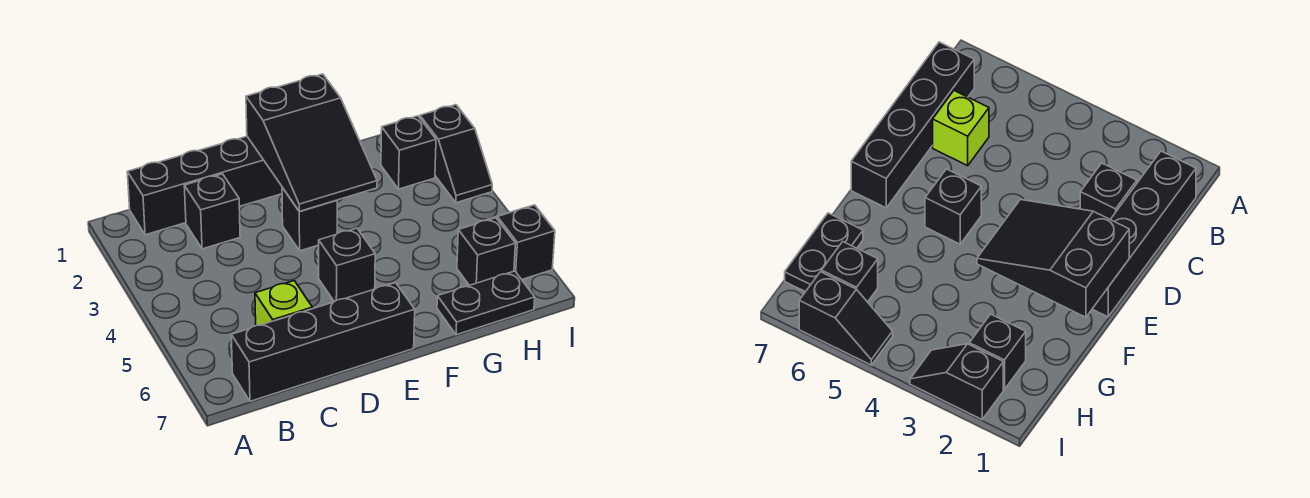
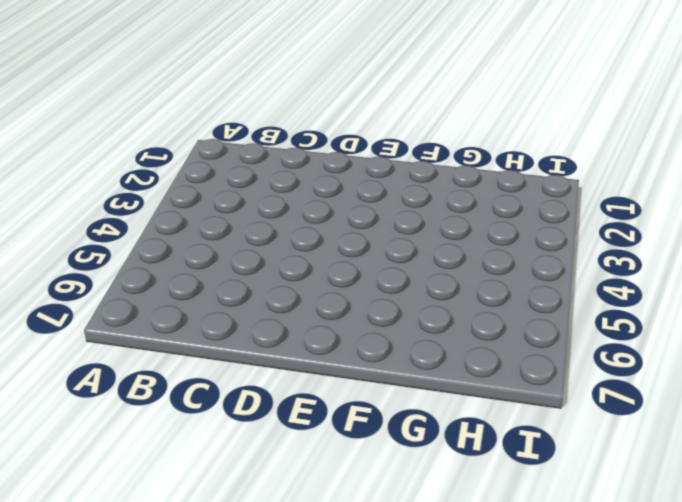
none -> black brick B1:E1 level 1
none -> black brick B7:E7 level 1
none -> black brick C2 level 1

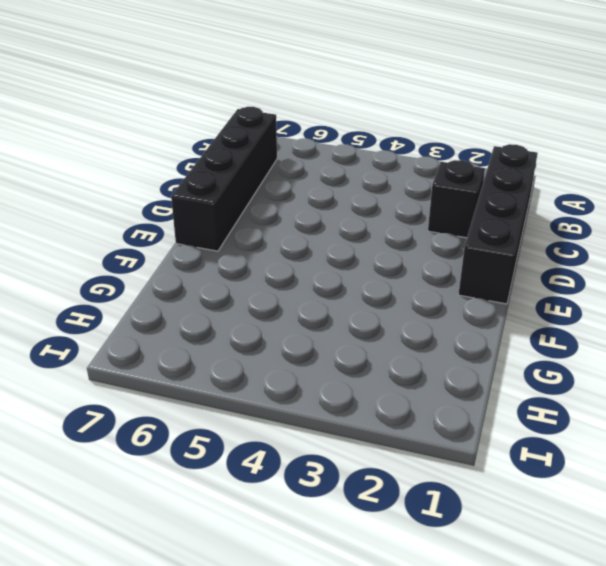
none -> lime brick C6 level 1
none -> black brick E3 level 1
none -> black brick E5 level 1

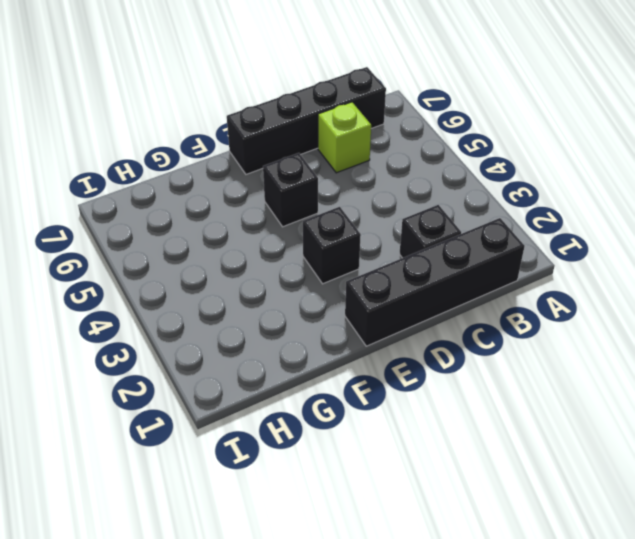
none -> black plate G7:H7 level 1
none -> black brick H2 level 1
none -> black brick H6 level 1

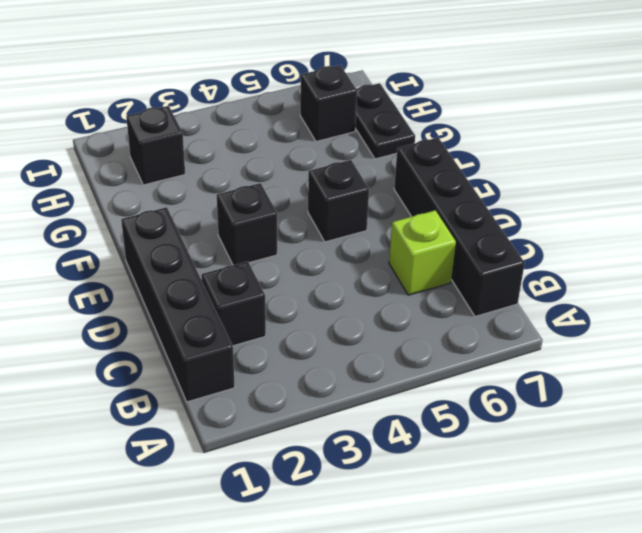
none -> black slope I2:I3 level 1 top 2
none -> black slope I5:I6 level 1 top 6
none -> black slope E1:F3 level 2 top 1

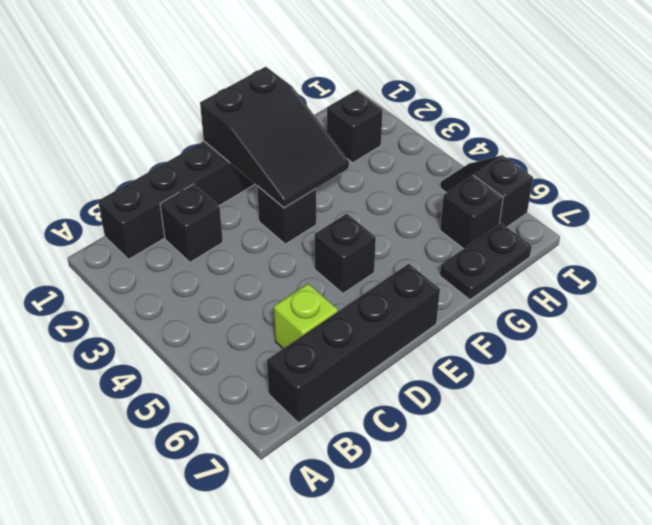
none -> black slope I2:I3 level 1 top 2

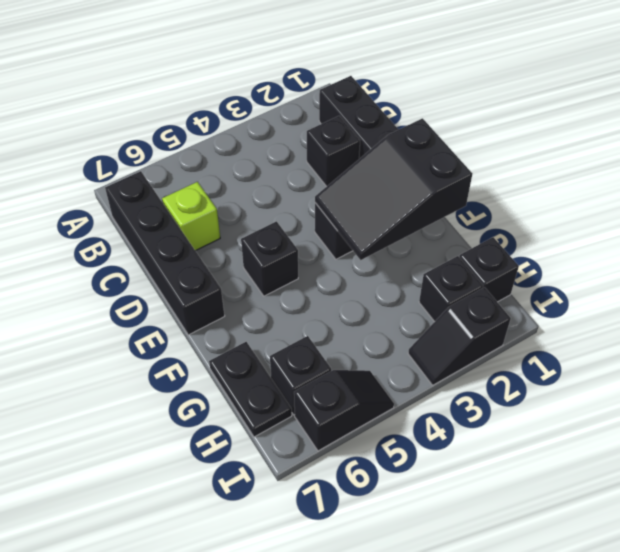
black brick H1 level 1 -> none

